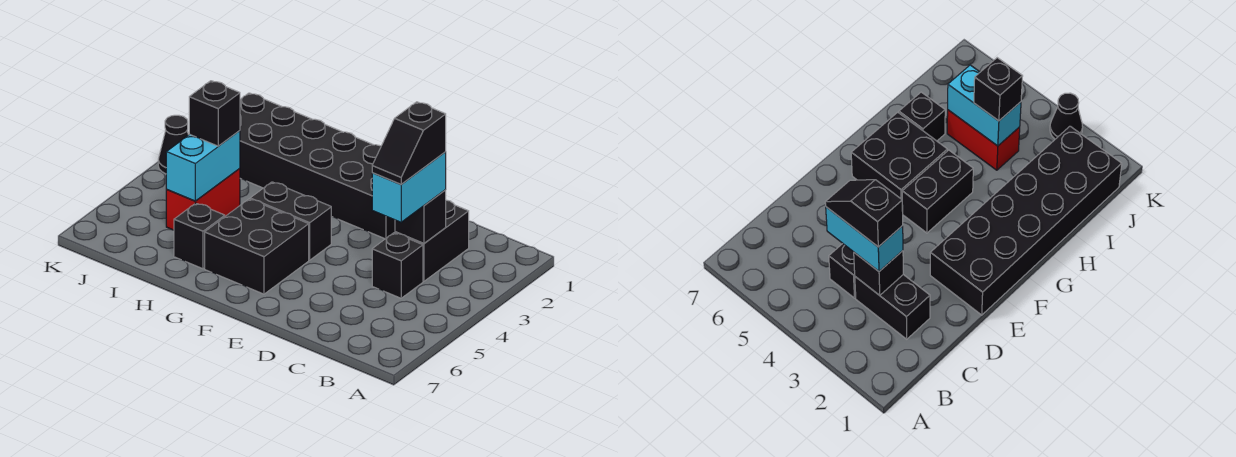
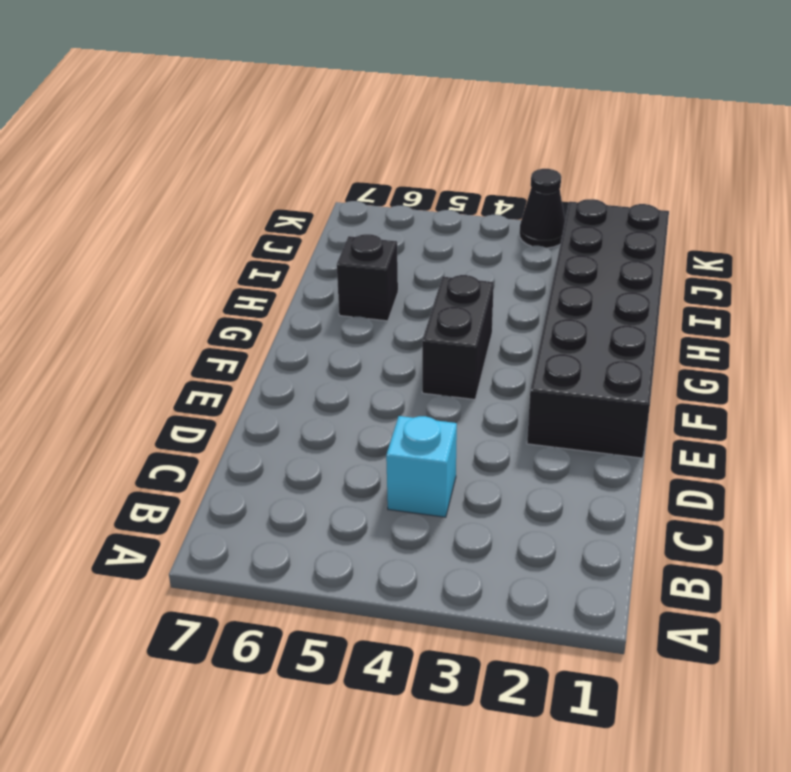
cyan brick C4 level 1 -> black brick C4 level 1
none -> black brick C2:C3 level 1
none -> black brick F5:G6 level 1
none -> red brick I4:I5 level 1

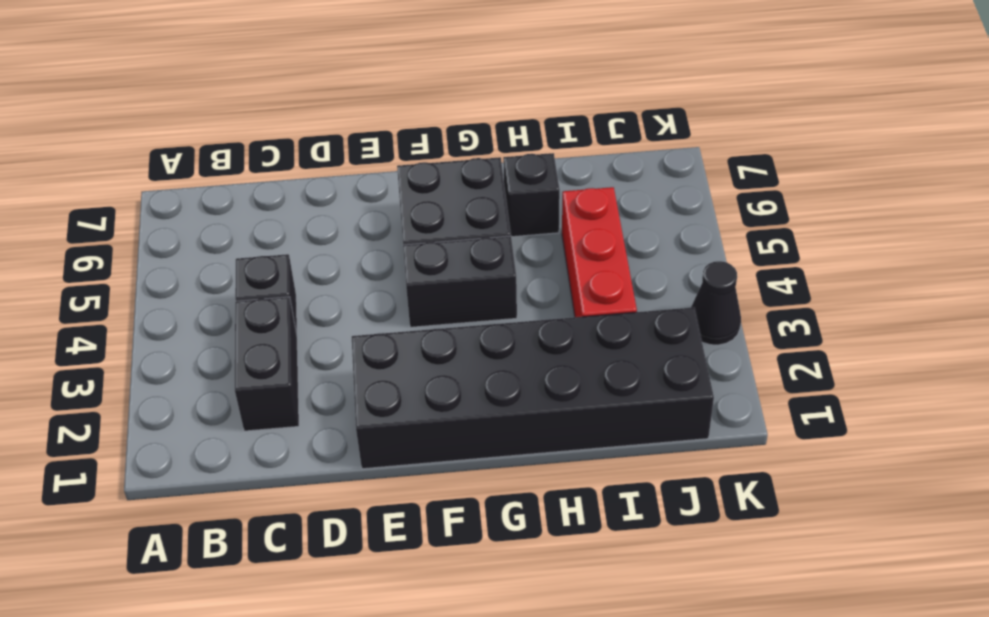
red brick I3:I5 level 1 -> red brick I4:I5 level 1
none -> black brick C3 level 2
none -> cyan brick I4:I5 level 2
none -> cyan brick C3:C4 level 3

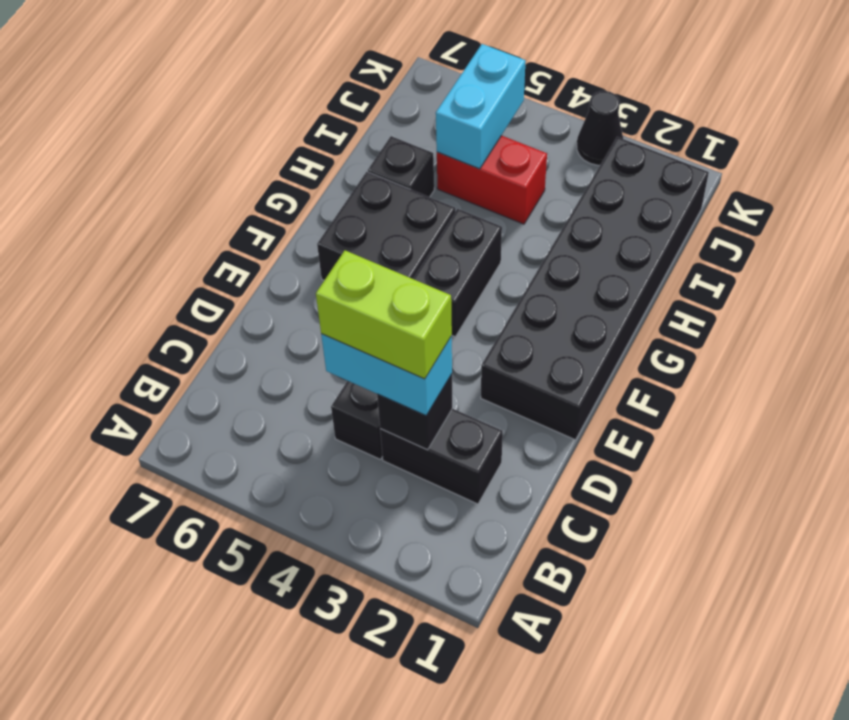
lime brick C3:C4 level 4 -> black slope C3:C4 level 4 top 3
cyan brick I5:J5 level 2 -> cyan brick I4:I5 level 2
none -> black brick I4 level 3

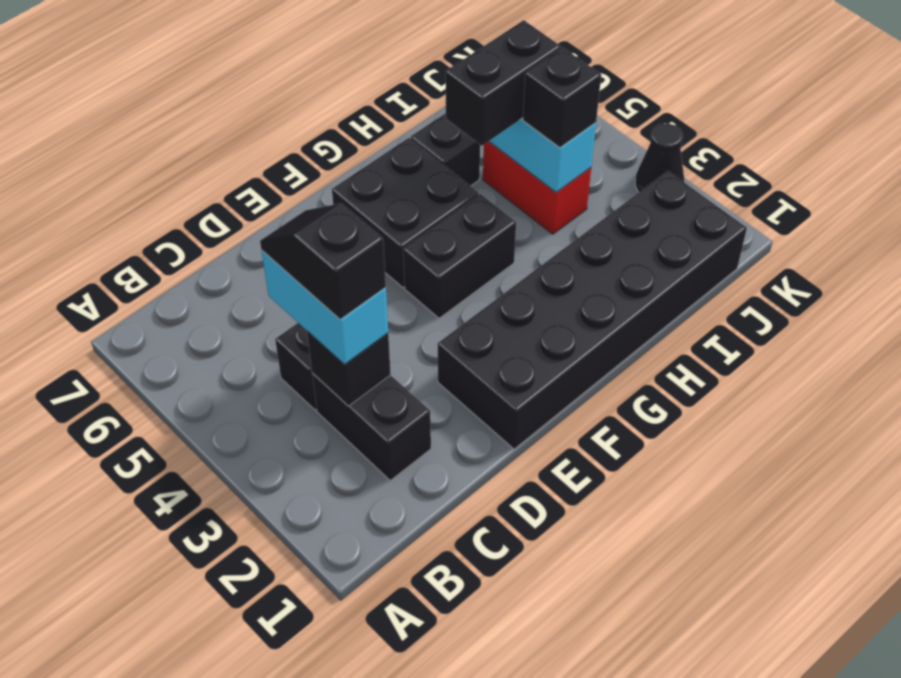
black brick H5:I5 level 3 -> none

